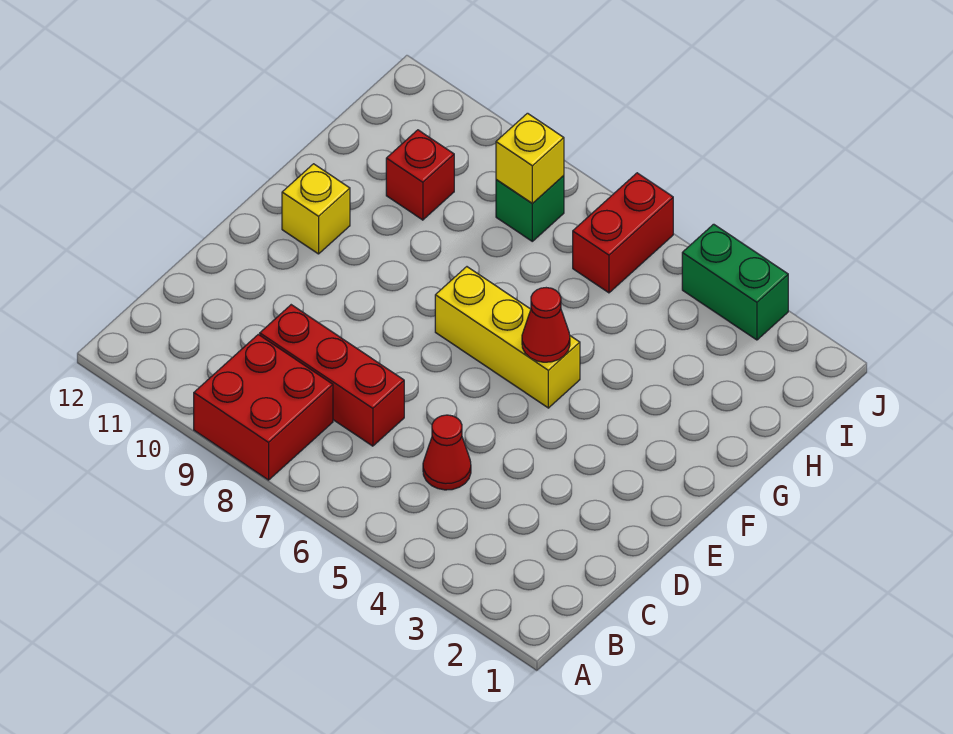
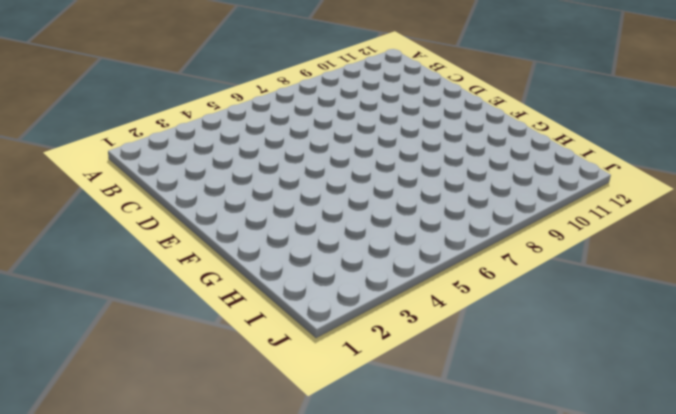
none -> red brick A8:B9 level 1
none -> red cone C5 level 1

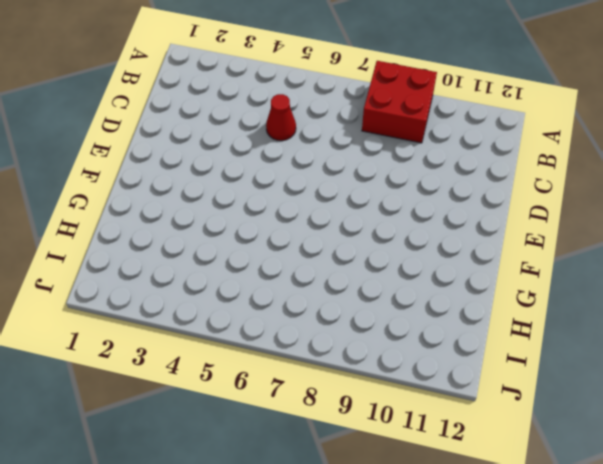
none -> red brick C7:C9 level 1
none -> yellow brick F5:F7 level 1

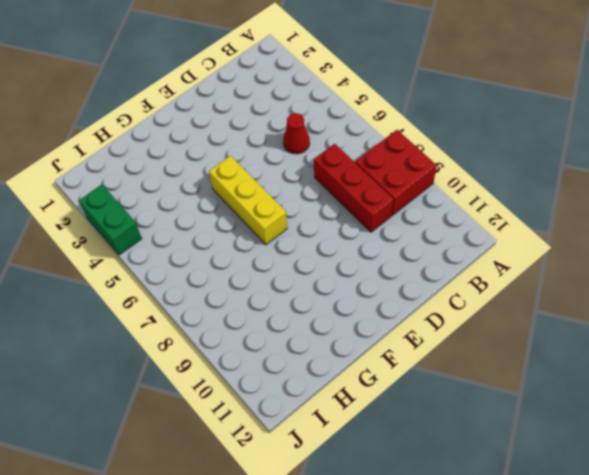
none -> yellow brick F11 level 1
none -> red brick H10 level 1

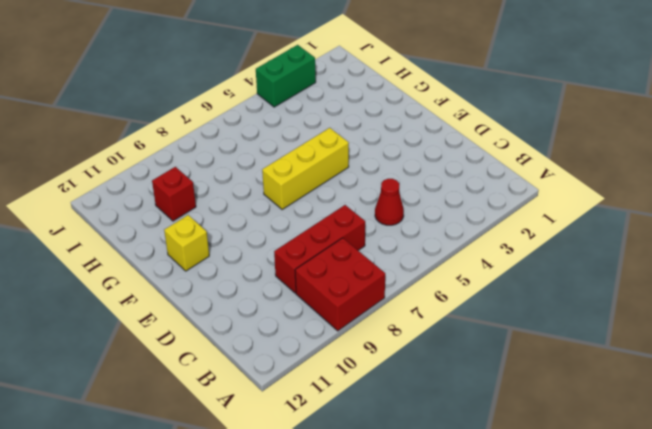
none -> red brick I6:J6 level 1
none -> green brick I8 level 1

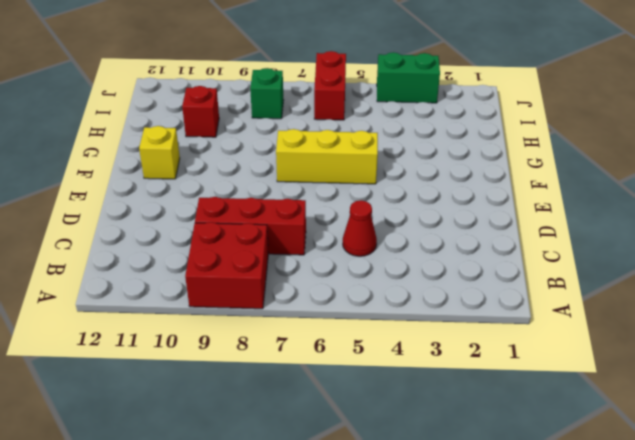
none -> red cone F5 level 2
none -> yellow brick I8 level 2

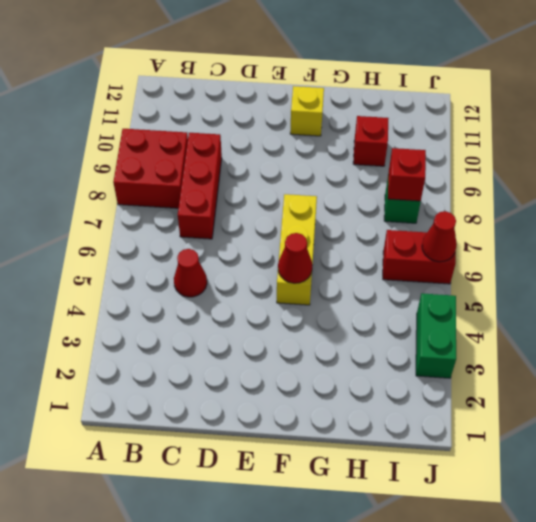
red brick I8 level 2 -> yellow brick I8 level 2
red cone J6 level 2 -> none

